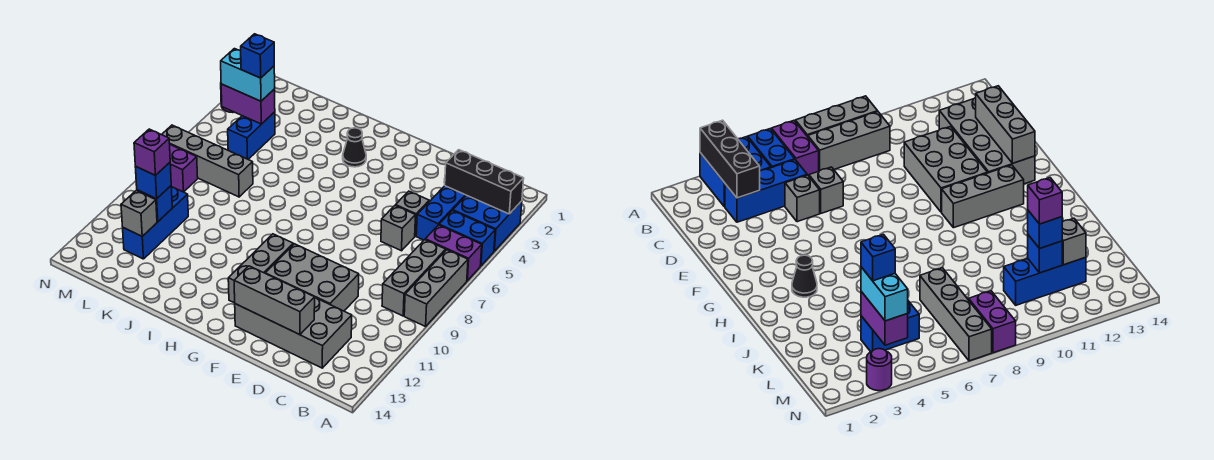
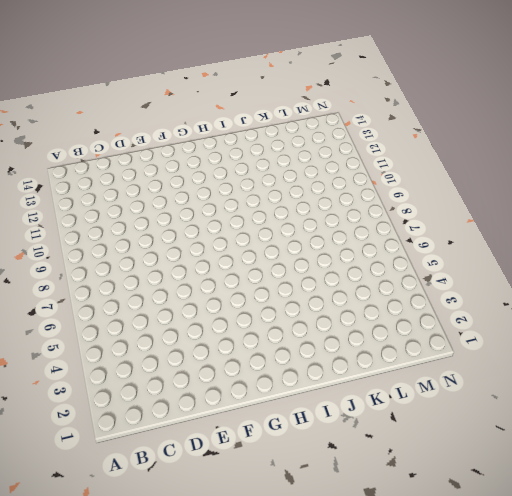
none -> blue brick A3:B4 level 1
none -> blue brick A5:B5 level 1
none -> purple brick A6:B6 level 1

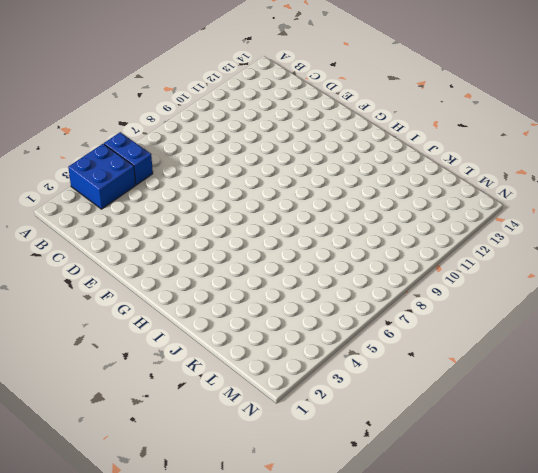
none -> purple brick A6:B6 level 1
none -> grey brick A7:A9 level 1
none -> grey brick B7:B9 level 1

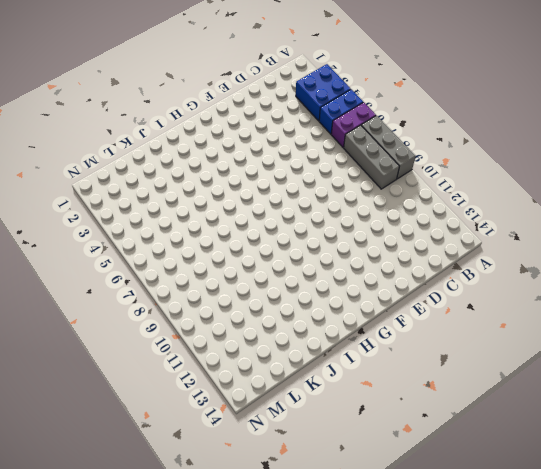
none -> blue brick C3:C5 level 1
none -> grey brick C12:F13 level 1
none -> grey brick D5 level 1

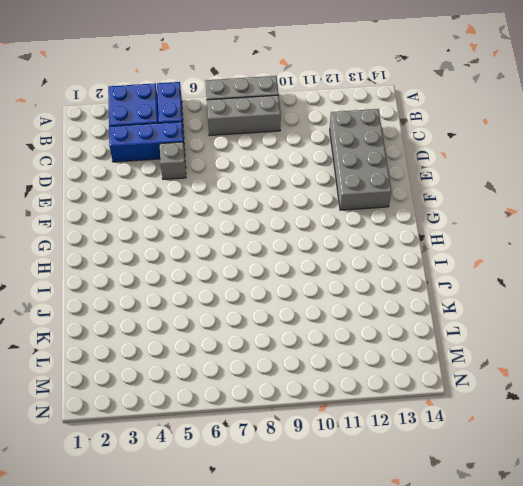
none -> purple brick A6:B6 level 1
none -> grey brick D6 level 1
none -> grey brick D10:F11 level 1

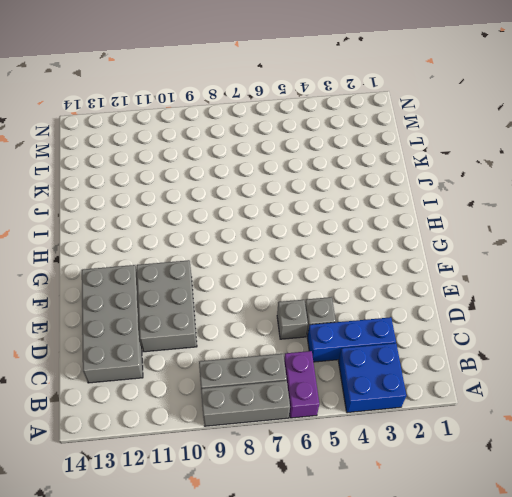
none -> blue brick A5:B5 level 1
none -> grey brick G10:G12 level 1
none -> black cone H3 level 1

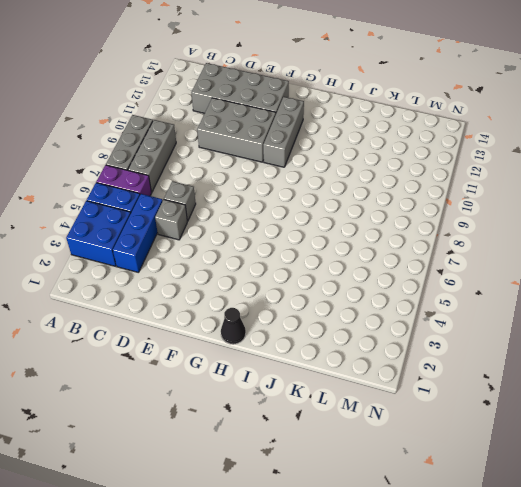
black cone H1 level 1 -> black cone H3 level 1
none -> grey brick K7:N7 level 1
none -> blue brick L4:L5 level 1
none -> blue brick L10:L12 level 1

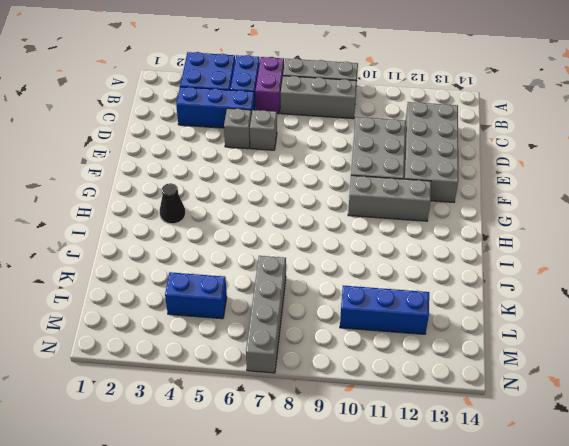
none -> purple brick M8:N8 level 1
none -> purple round brick N3 level 1
none -> black brick A3:C3 level 2

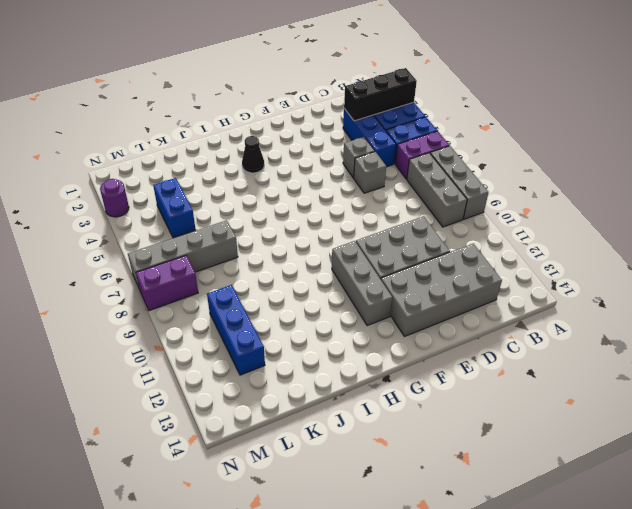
none -> grey brick D13:F13 level 2
none -> purple brick L4:M4 level 2
none -> blue brick L11 level 2

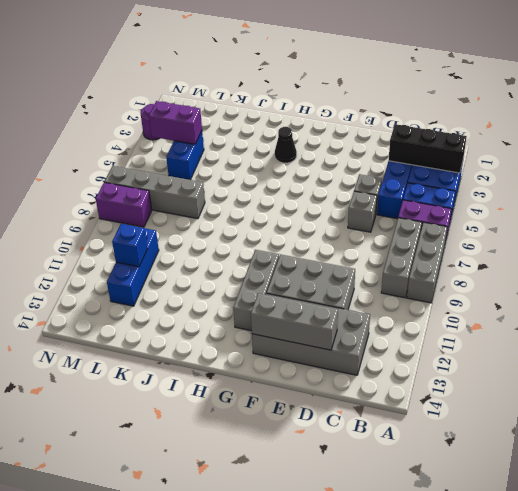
none -> grey brick L12 level 2
none -> cyan brick L4:M4 level 3
none -> blue brick L11 level 3

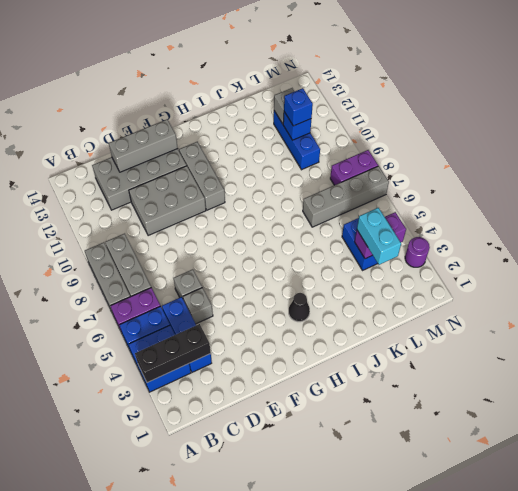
cyan brick L3:L4 level 3 -> cyan brick L4:M4 level 3
none -> blue brick L4 level 4
none -> purple brick L11 level 4

